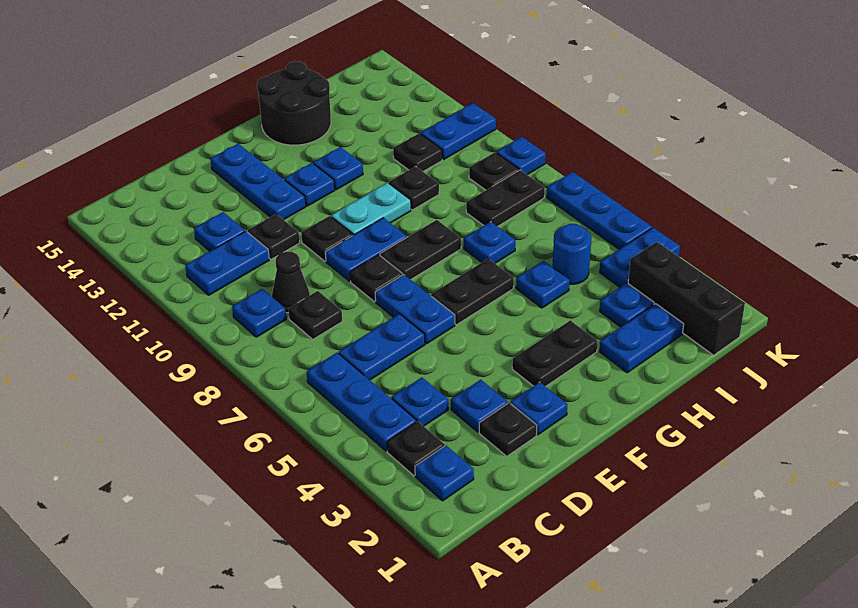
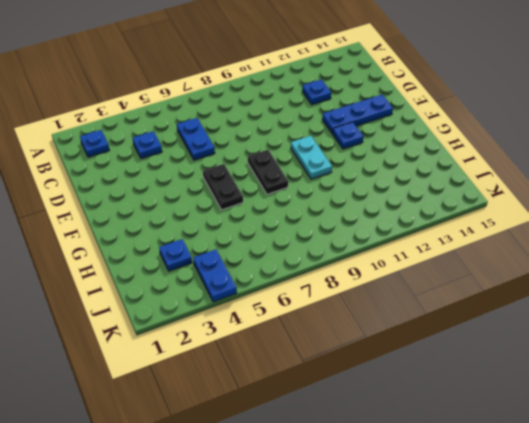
none -> black plate B3 level 1
none -> blue plate B4:B6 level 1
none -> blue plate B9 level 1
none -> blue plate B11:C11 level 1

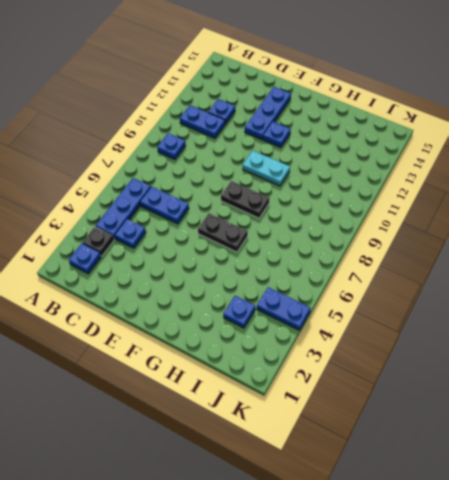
none -> black plate C8 level 1
none -> black cone C9 level 1
none -> black plate D2 level 1
none -> blue plate D3 level 1

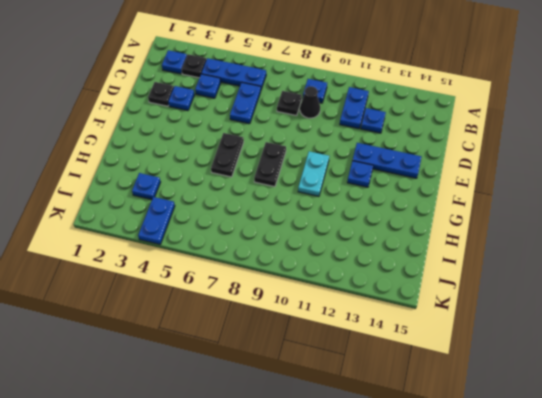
none -> black plate D11 level 1
none -> blue plate E2 level 1
none -> blue plate E6:E7 level 1
none -> black plate E8 level 1

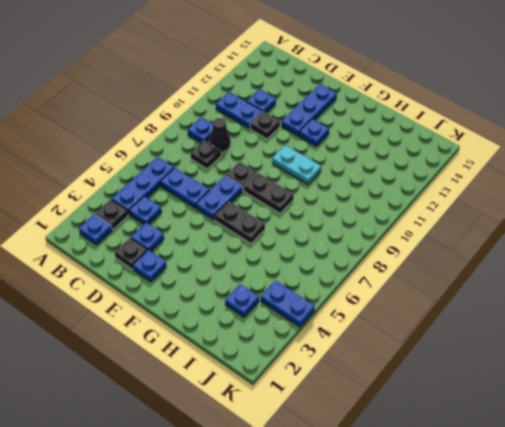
none -> blue plate E9:F9 level 1
none -> black plate E10 level 1
none -> black plate F3:G3 level 1
none -> blue plate G12 level 1

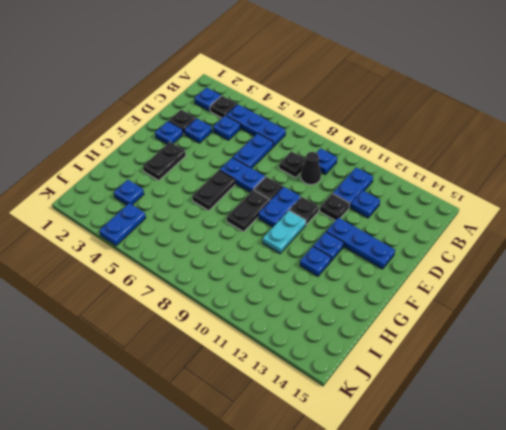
none -> black round brick G14:H15 level 1
none -> blue plate H2:I2 level 1
none -> blue plate H5 level 1
none -> blue plate H7 level 1

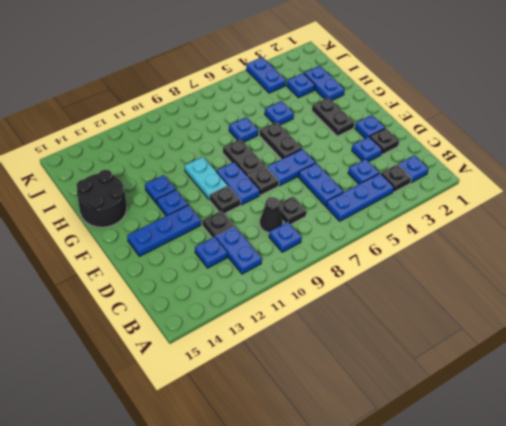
none -> black plate H10 level 1
none -> blue round brick I5 level 1
none -> black plate I8:J8 level 1
none -> black plate I11 level 1

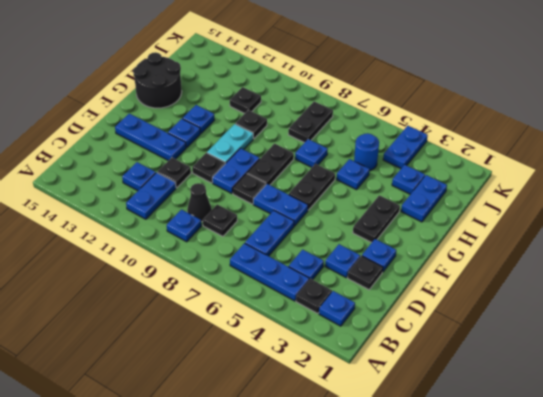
none -> black brick J1:J3 level 1
none -> black plate J9 level 1
none -> blue plate J11:K11 level 1
none -> blue plate K5:K7 level 1

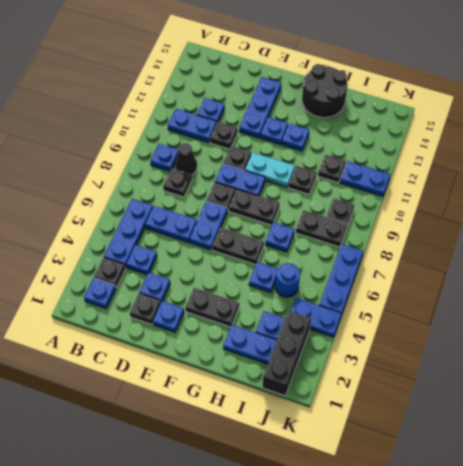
none -> blue plate K9 level 1

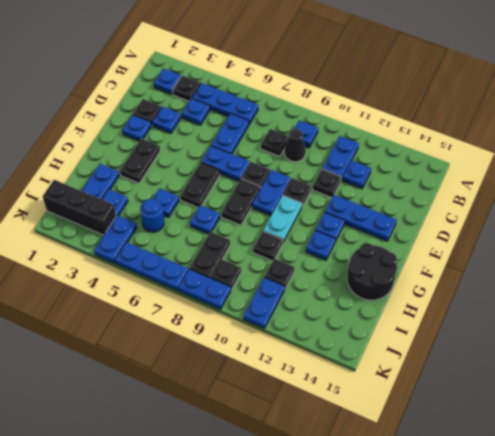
blue plate K8:K9 level 1 -> blue plate K9 level 1

